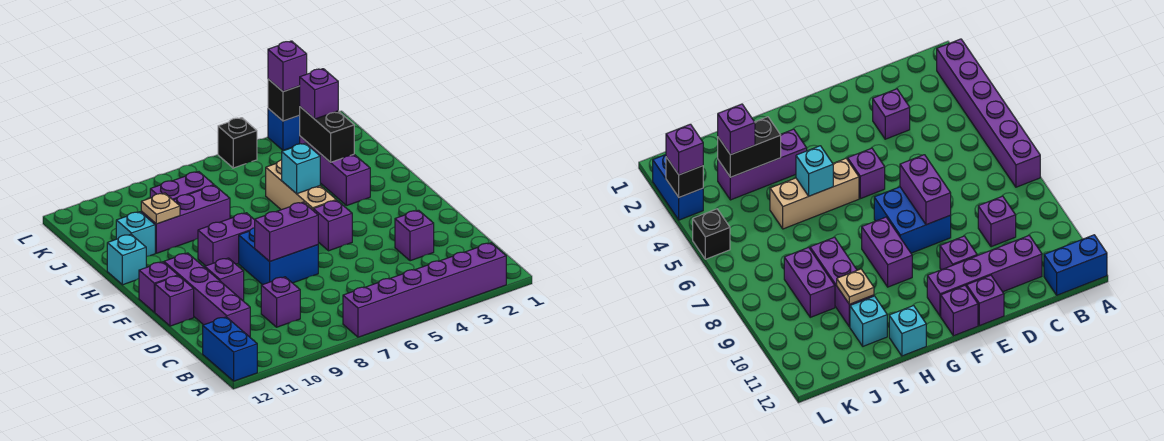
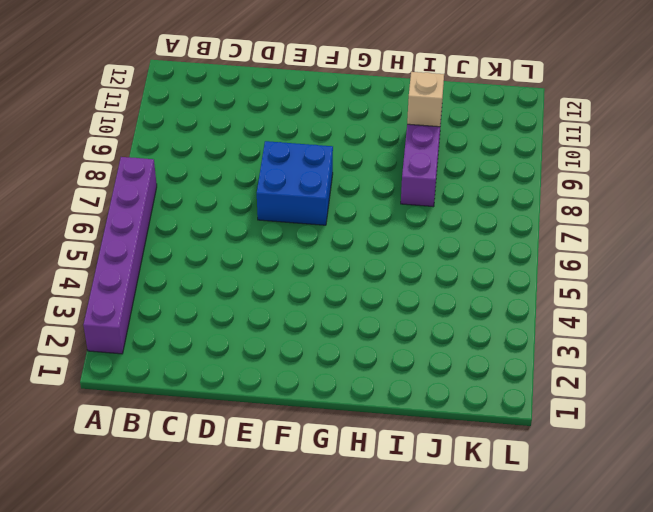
tan brick I10 level 2 -> tan plate I10 level 2
none -> blue brick A12:B12 level 1
none -> purple brick C9 level 1
none -> purple brick C11:F11 level 1

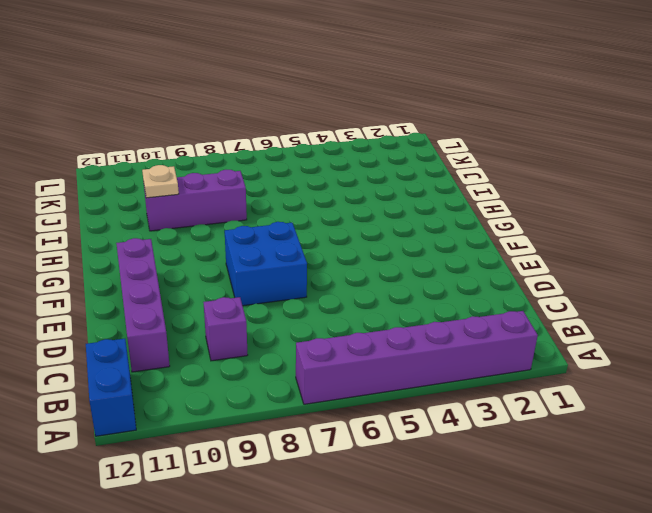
none -> purple brick D3 level 1
none -> purple brick E10 level 1
none -> purple brick E12 level 1

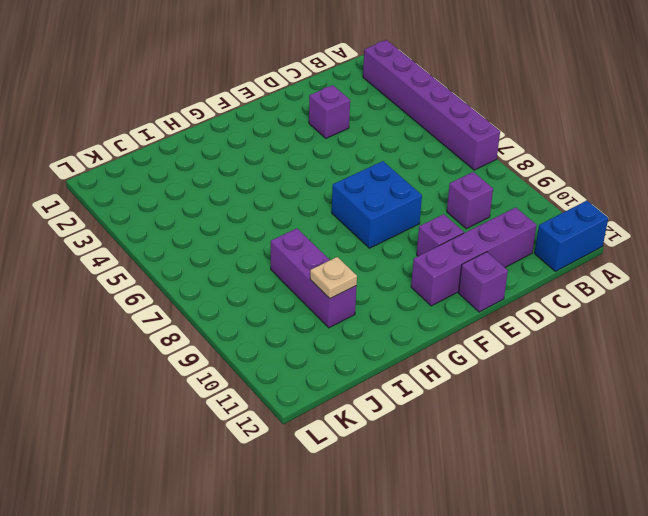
none -> purple brick F5 level 1
none -> purple brick F12 level 1
none -> tan brick G5:I5 level 1

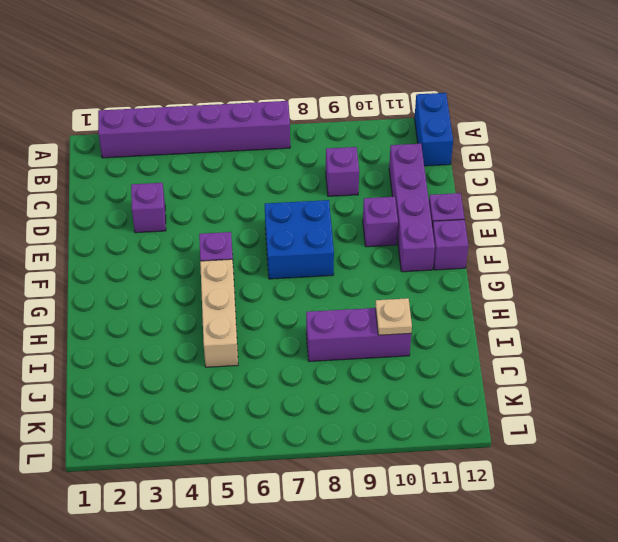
none -> purple brick G8:G9 level 1
none -> purple brick H3:J3 level 1
none -> cyan brick H12 level 1

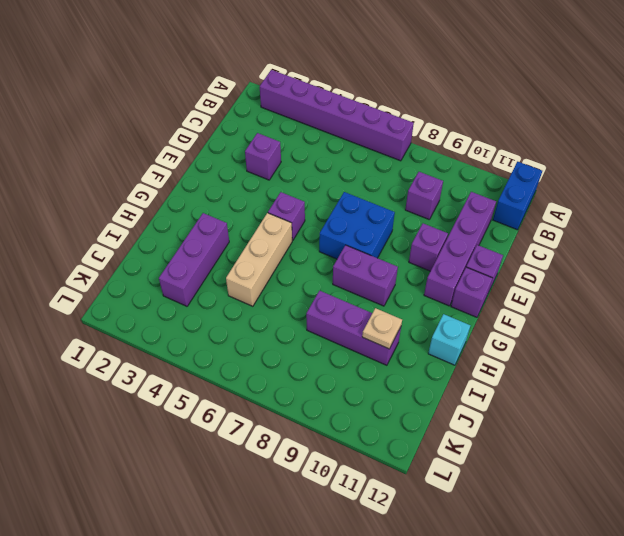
none -> cyan brick I11 level 1
none -> purple brick J8:J9 level 1
none -> blue brick L2:L3 level 1

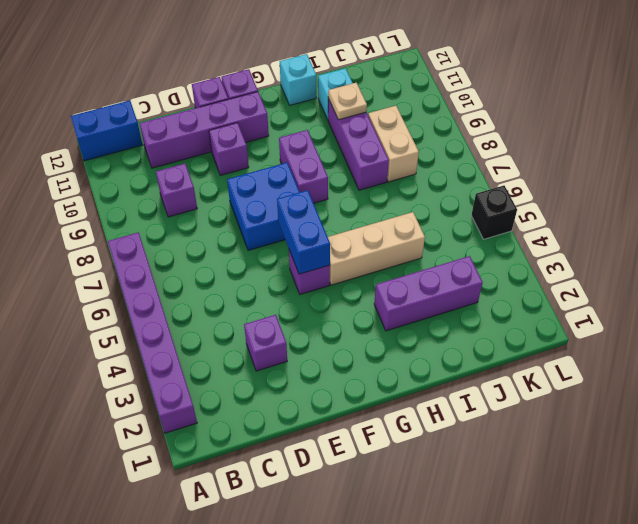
blue brick F5:F6 level 2 -> blue brick L2:L3 level 1
tan brick J8:J9 level 1 -> purple brick J8:J9 level 1
none -> purple brick E7:E8 level 2
none -> cyan brick H5 level 2
none -> black brick I3:J3 level 2

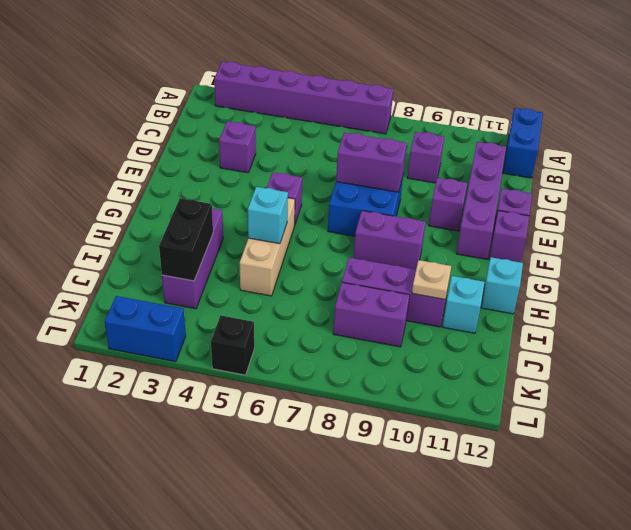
none -> black brick L3 level 2
none -> purple brick J3 level 3
none -> purple brick L3 level 3

